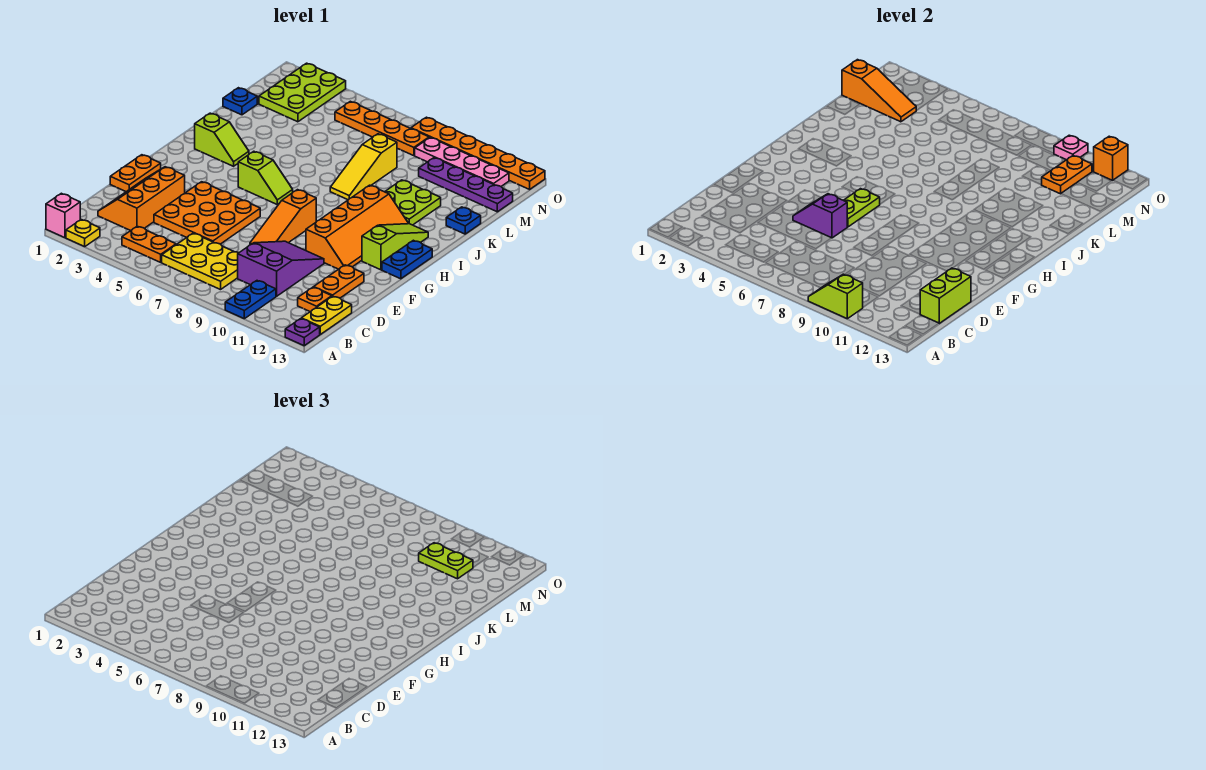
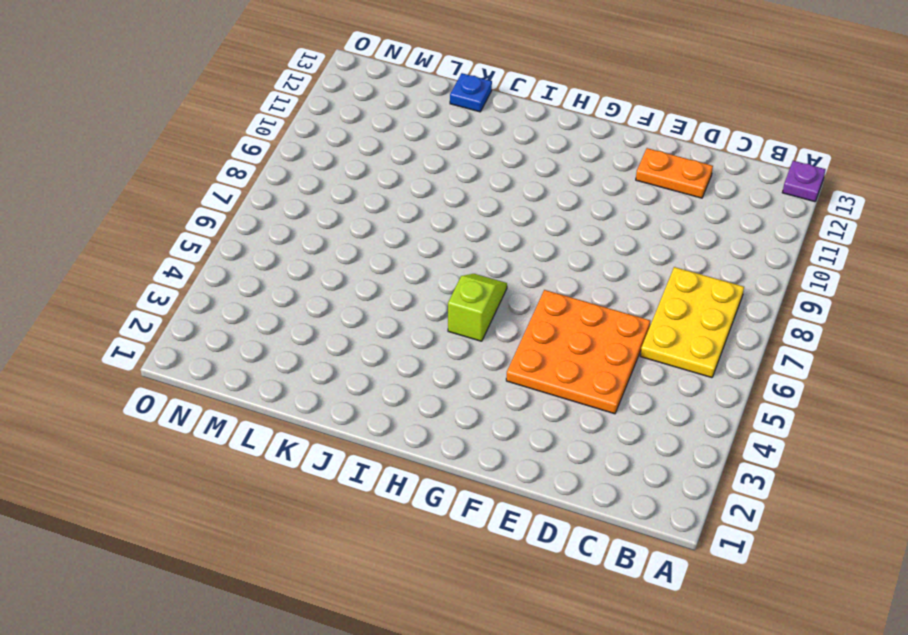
none -> pink brick A1 level 1
none -> yellow plate A2 level 1
none -> blue plate A10:B10 level 1
none -> orange plate B4:B5 level 1

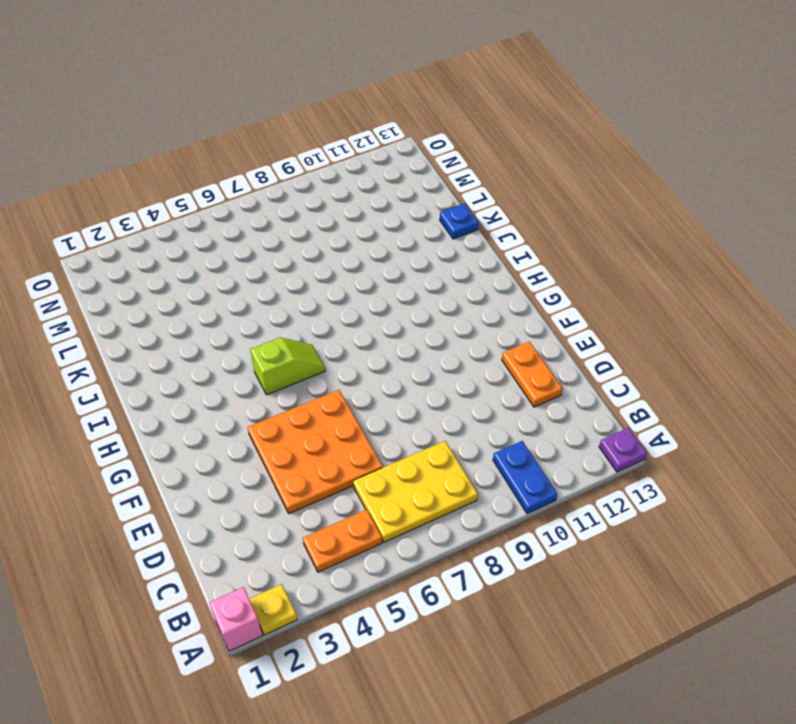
none -> yellow plate B13:C13 level 1
none -> orange slope C2:E3 level 1 top 3
none -> purple slope C9:E10 level 1 top C
none -> orange plate C12 level 1

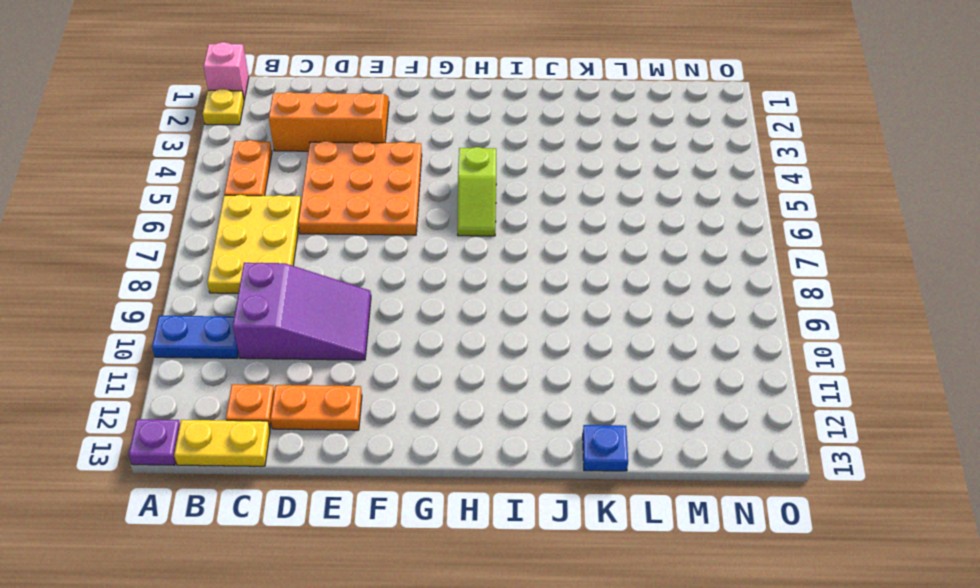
none -> orange plate E1:F1 level 1
none -> orange slope E8:G8 level 1 top G
none -> orange slope F10:I11 level 1 top 10
none -> lime slope G12:I12 level 1 top G

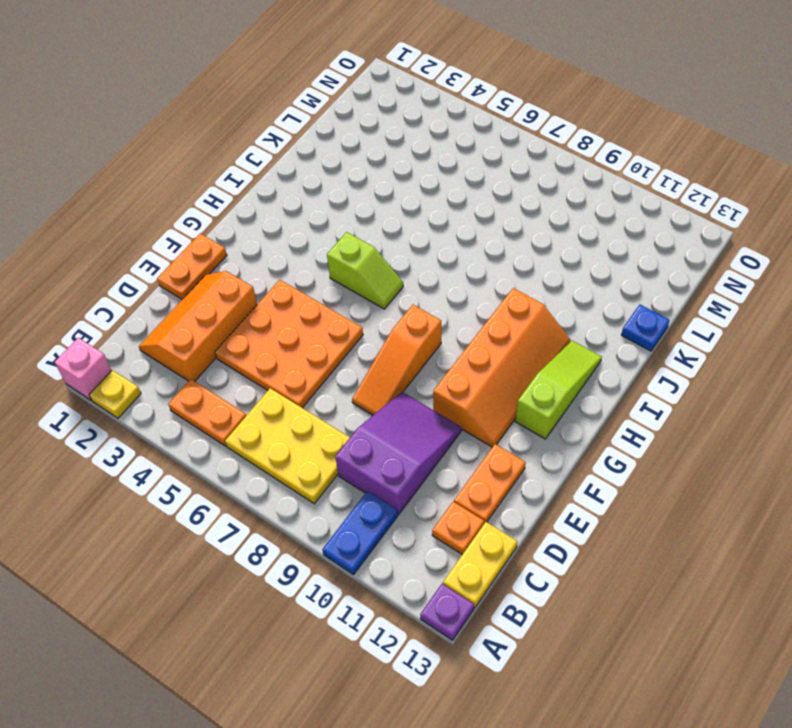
none -> blue plate G13:H13 level 1
none -> lime slope I2:I3 level 1 top 2
none -> yellow slope J8:L8 level 1 top L
none -> lime plate J10:K11 level 1

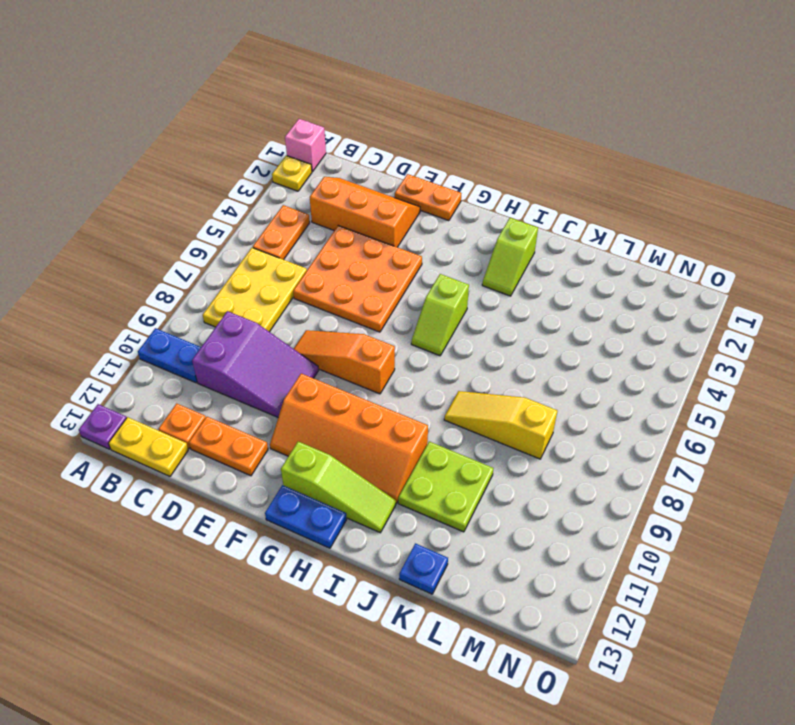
none -> blue plate L1 level 1
none -> lime plate M2:O3 level 1
none -> purple plate M10:M13 level 1
none -> orange plate N5:N8 level 1

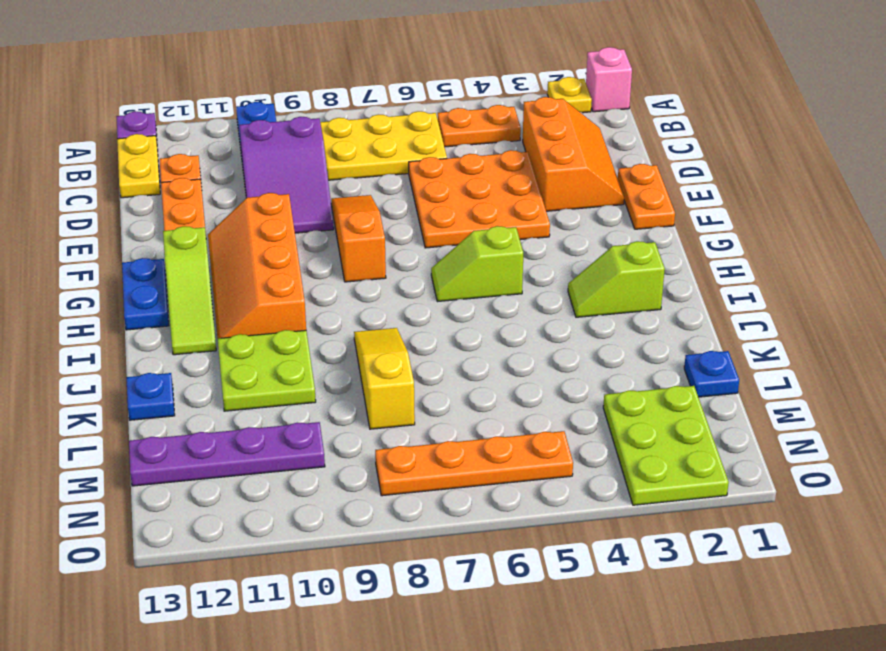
none -> pink plate N9:N12 level 1
none -> orange plate O8:O13 level 1
none -> lime slope A9:A10 level 2 top 10
none -> lime brick C13:D13 level 2

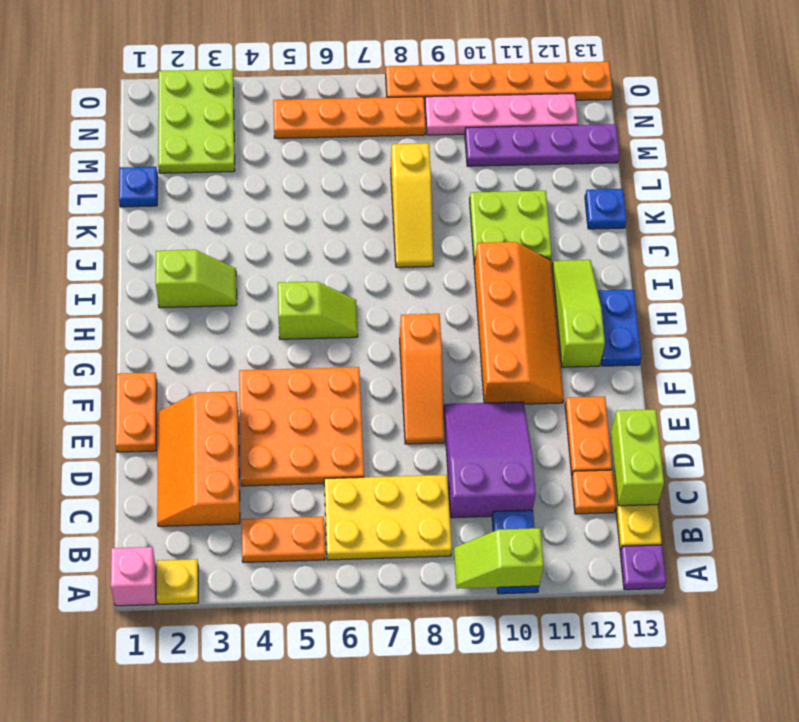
none -> purple slope E5:E6 level 2 top 6
none -> lime plate F6:G6 level 2
none -> orange slope M1:M3 level 2 top 1
none -> orange plate M11:N11 level 2

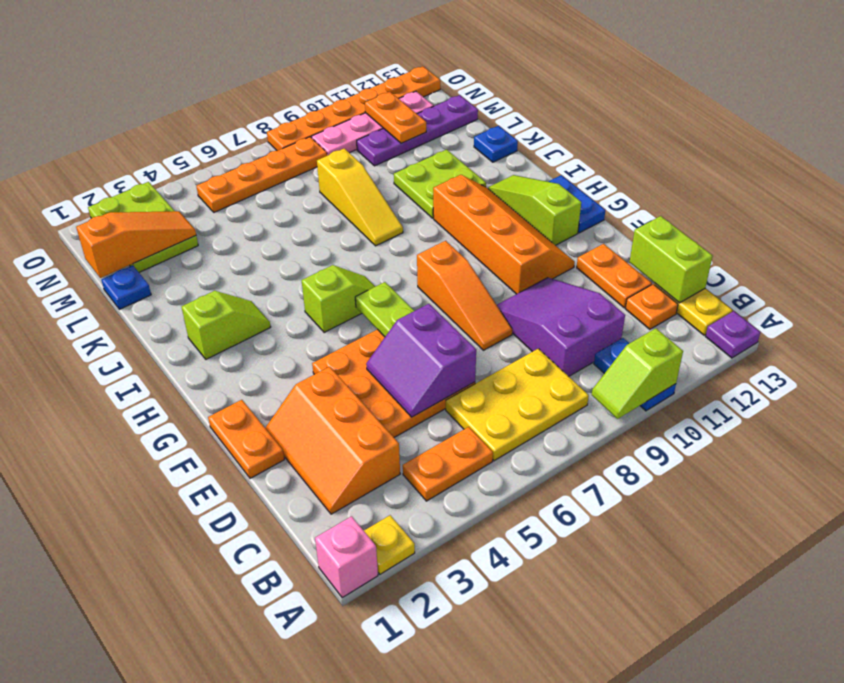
purple slope D5:E6 level 2 top 6 -> purple slope E5:E6 level 2 top 6
none -> pink plate O10 level 2
none -> orange brick O12 level 2
none -> lime plate M10:M11 level 3

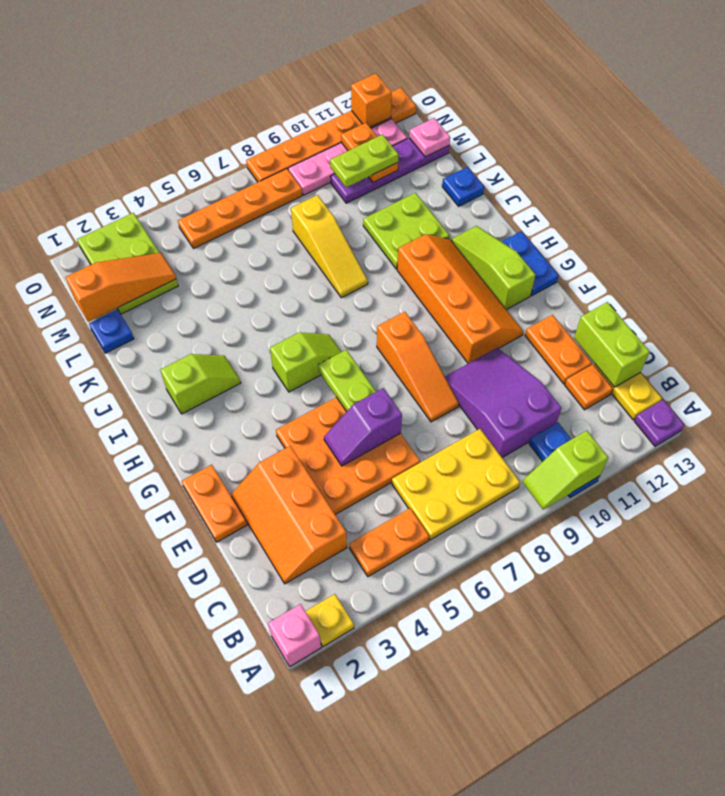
pink plate M13 level 2 -> pink plate O10 level 2

